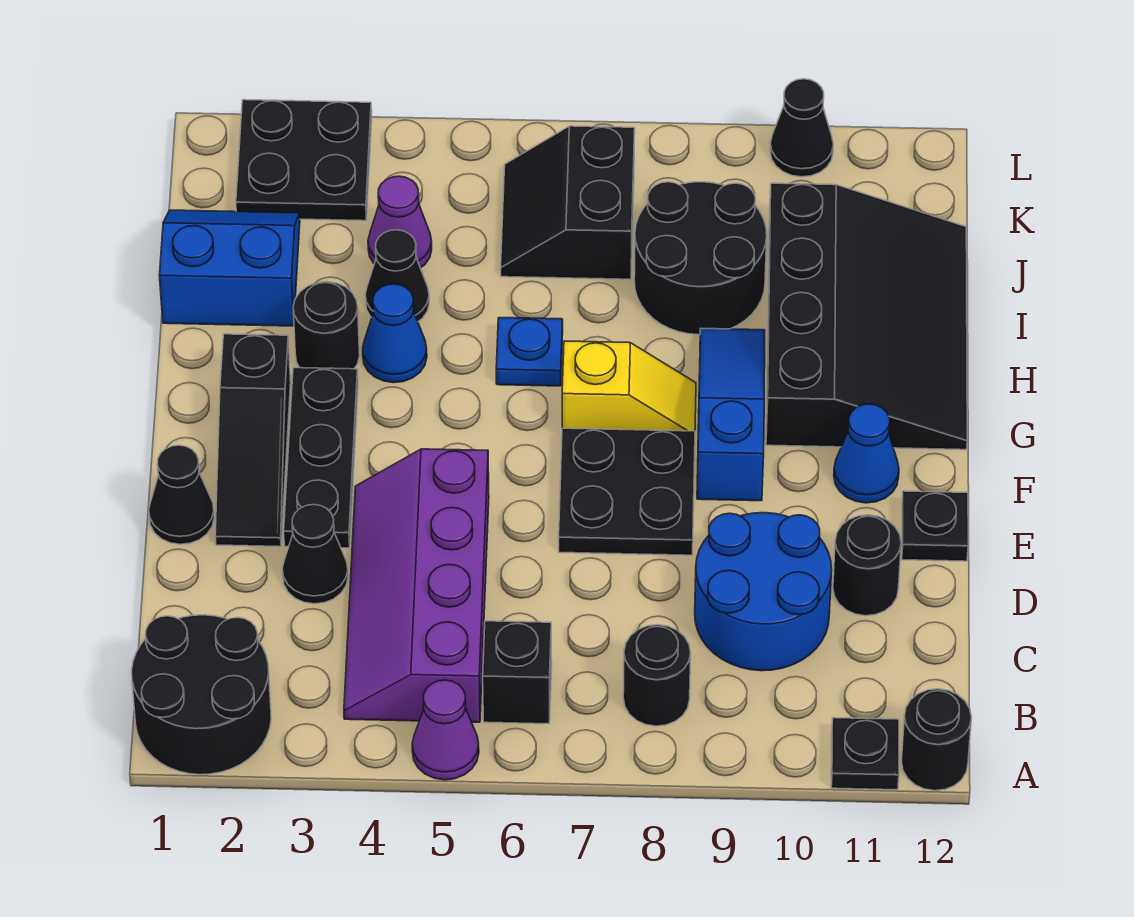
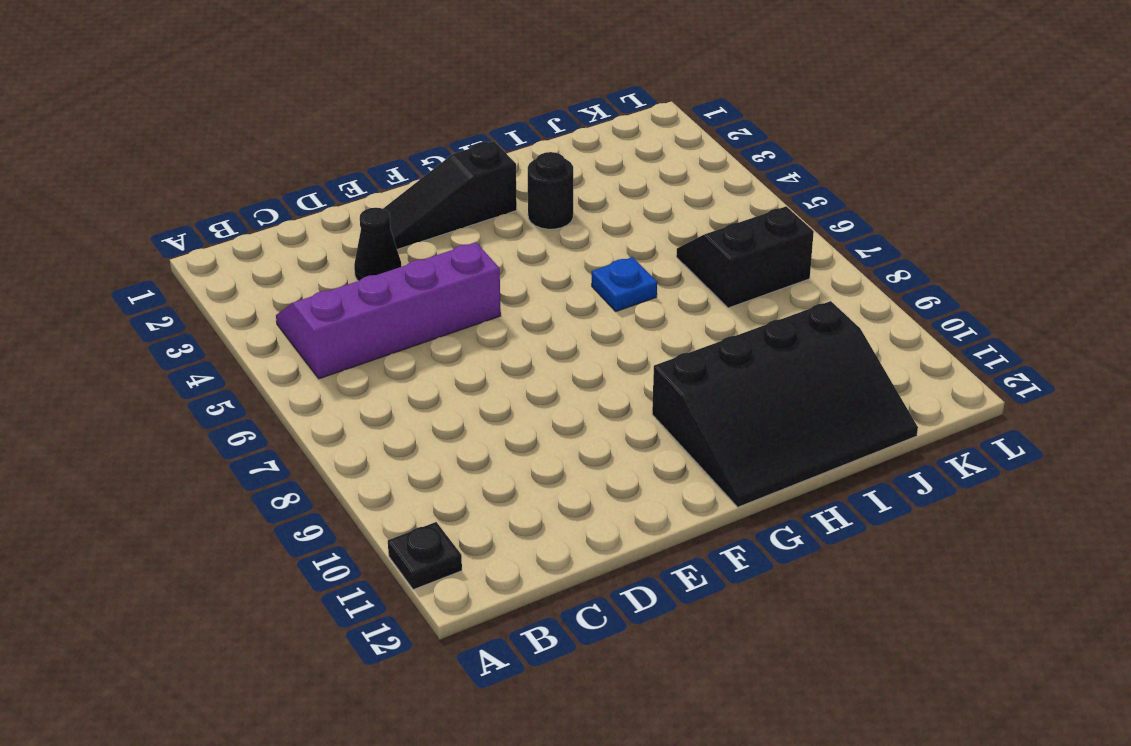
none -> black round brick A1:B2 level 1
none -> purple cone A5 level 1
none -> black round brick A12 level 1

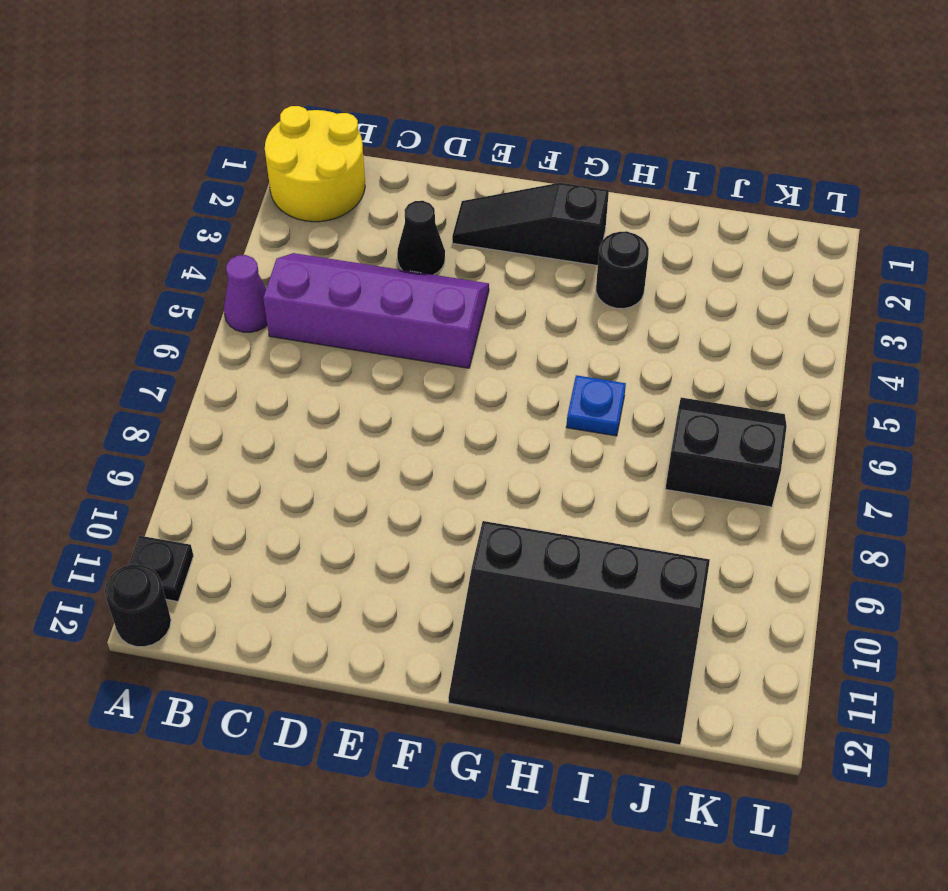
yellow round brick A1:B2 level 1 -> black round brick A1:B2 level 1
none -> black brick B6 level 1
none -> black round brick B8 level 1
none -> blue round brick C9:D10 level 1

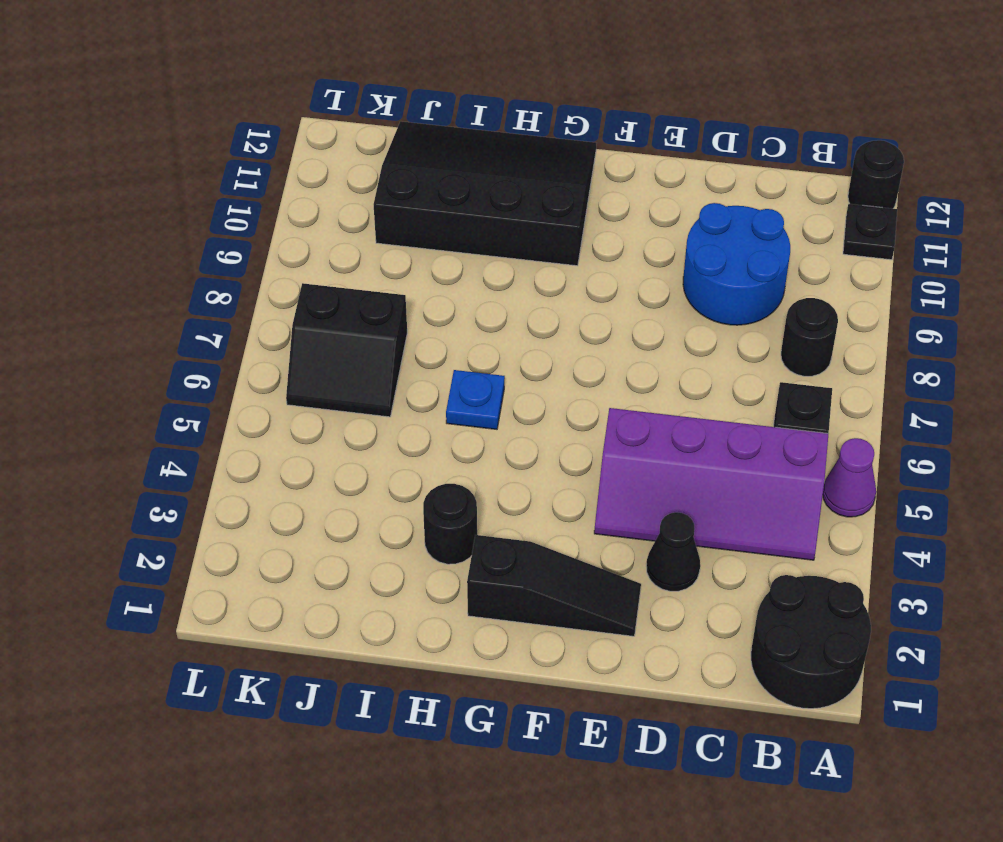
none -> black round brick D11 level 1
none -> black cone E1 level 1
none -> black plate E3:G3 level 1

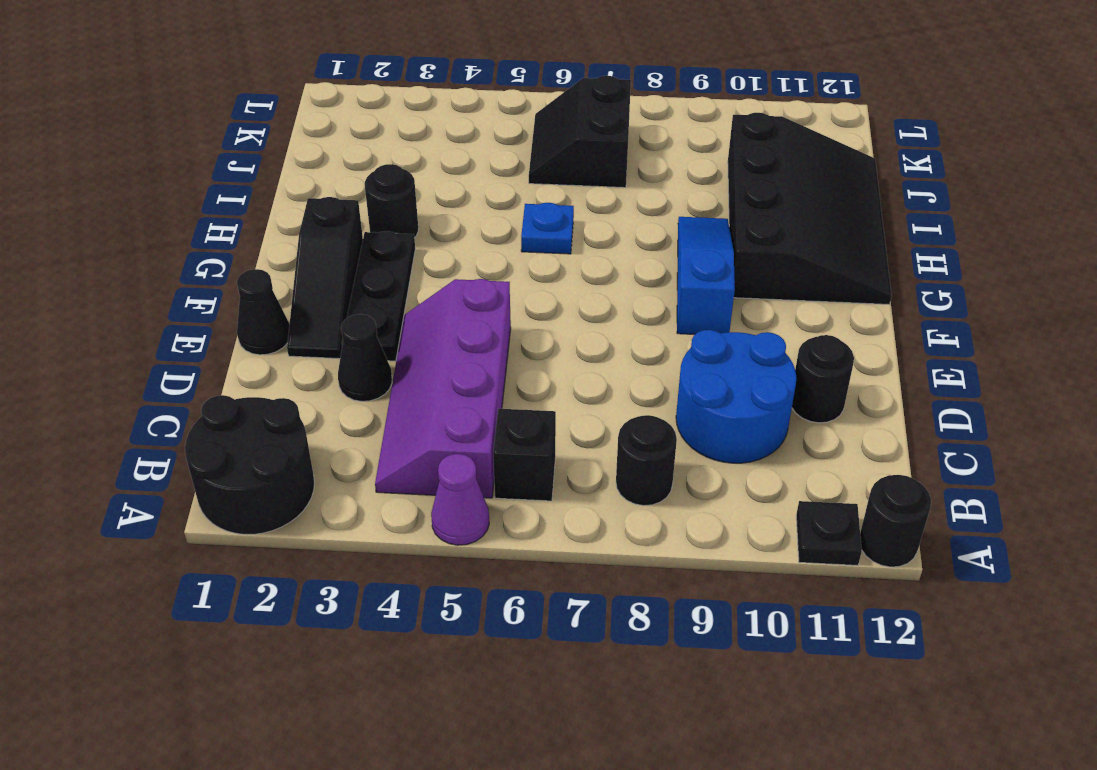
none -> black plate E7:F8 level 1
none -> black plate E12 level 1
none -> blue cone F11 level 1

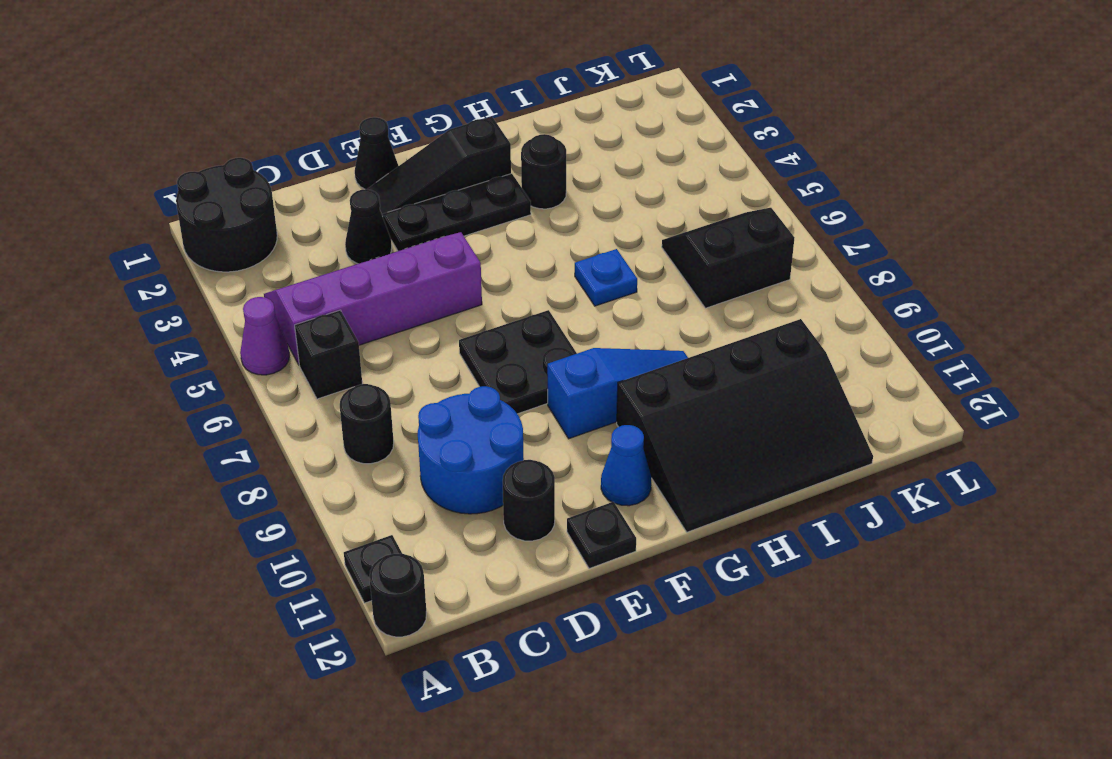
none -> yellow slope G7:G8 level 1 top 7
none -> blue cone H4 level 1
none -> blue slope I1:J2 level 1 top I

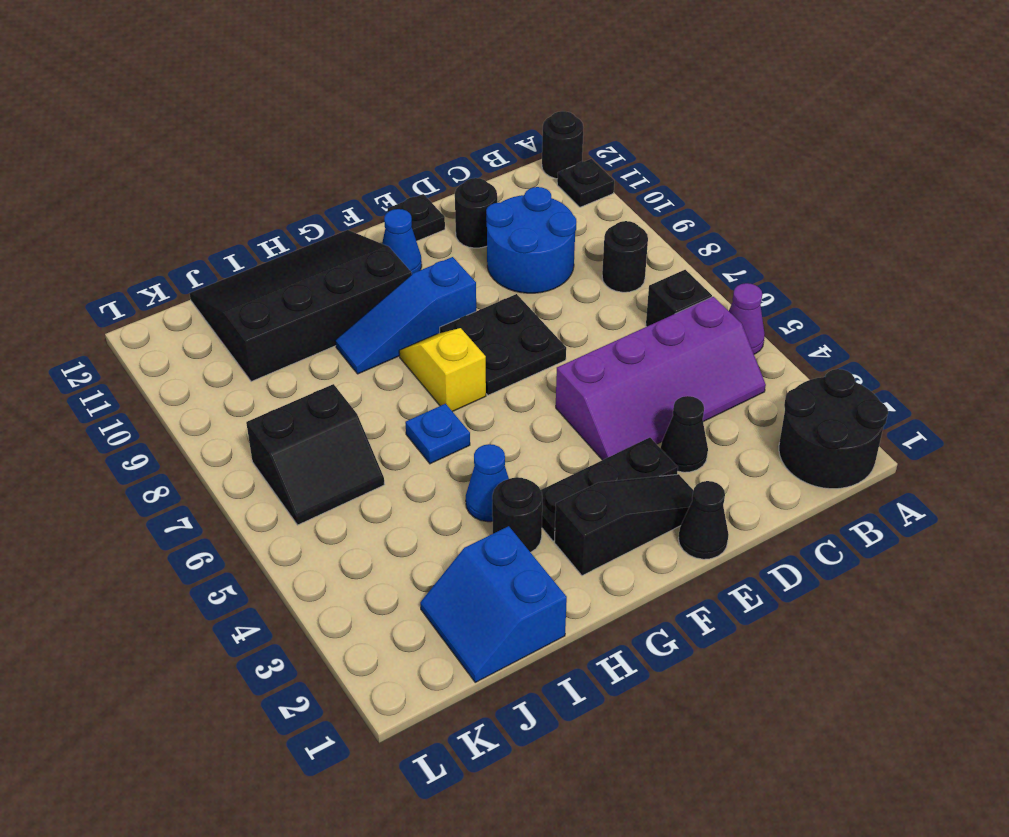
none -> black cone I4 level 1
none -> black round brick I8:J9 level 1
none -> purple cone J4 level 1

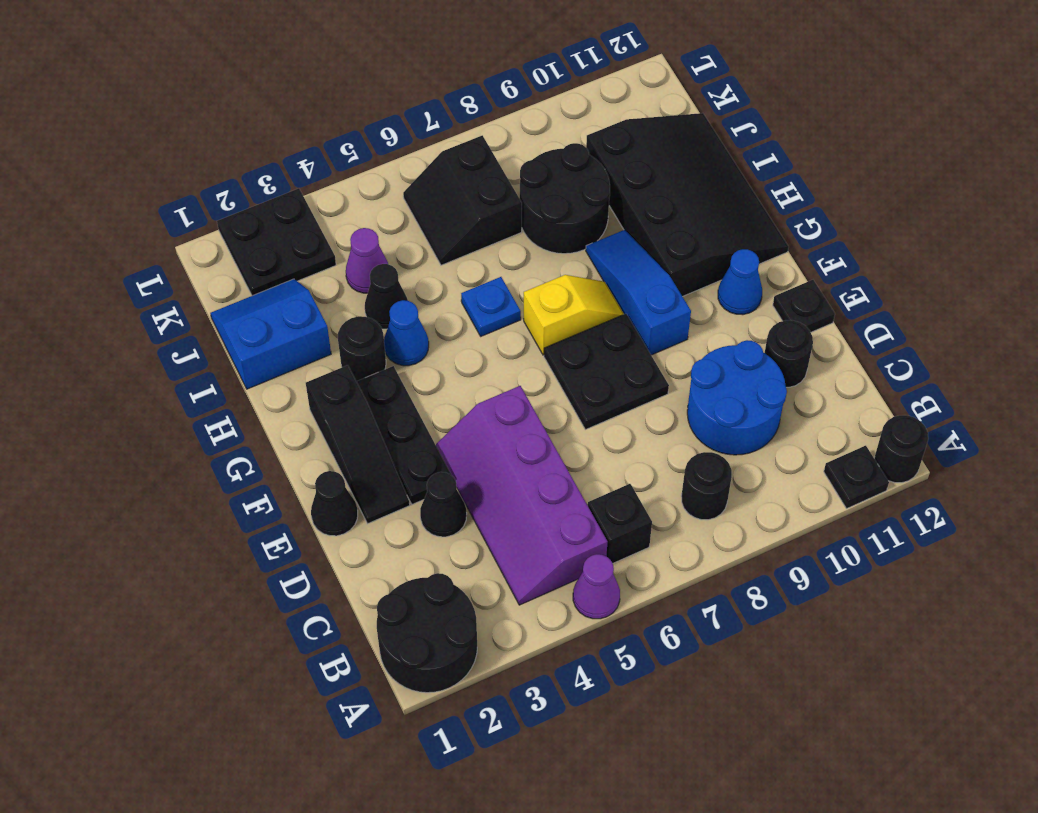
none -> black cone L10 level 1

